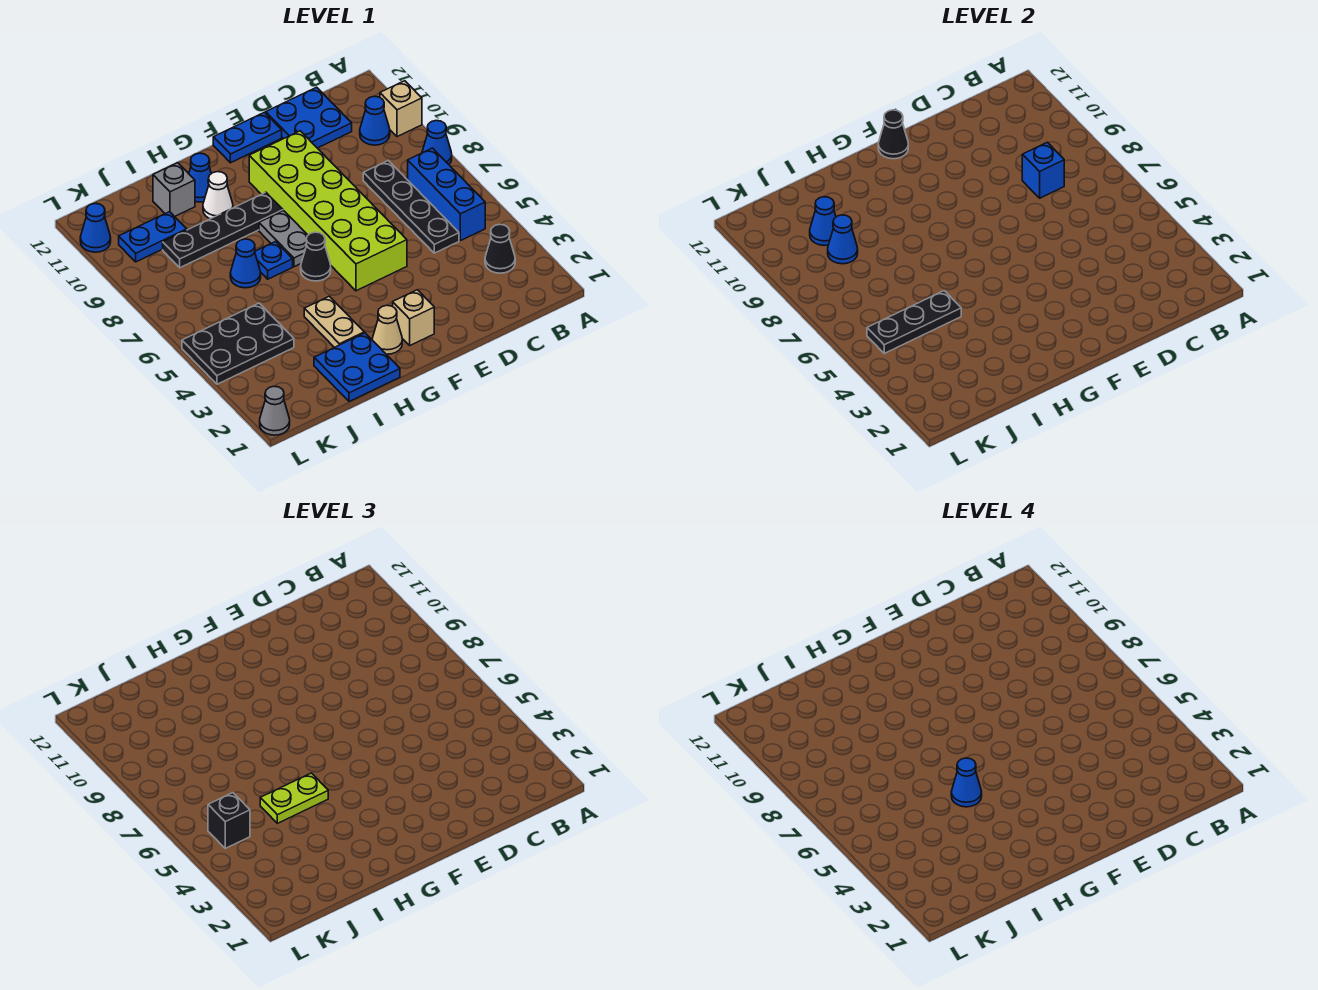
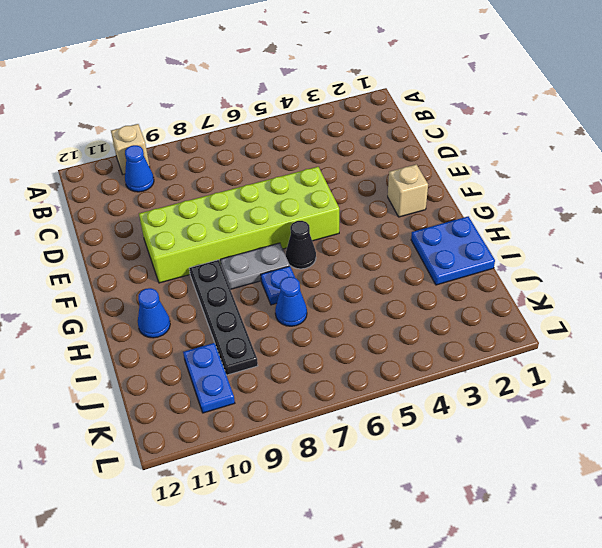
none -> blue cone A8 level 1
none -> black cone B3 level 1
none -> blue brick B5:B7 level 1
none -> black plate C5:C8 level 1

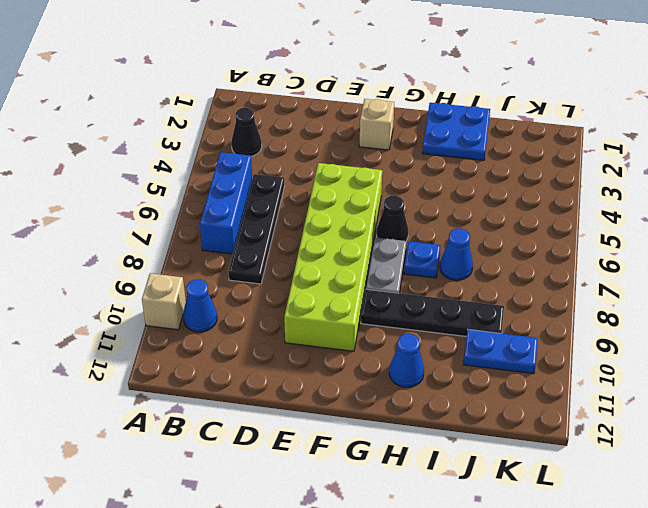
none -> blue cone A8 level 1
none -> blue plate C11:D12 level 1
none -> blue plate E12:F12 level 1
none -> tan cone G2 level 1

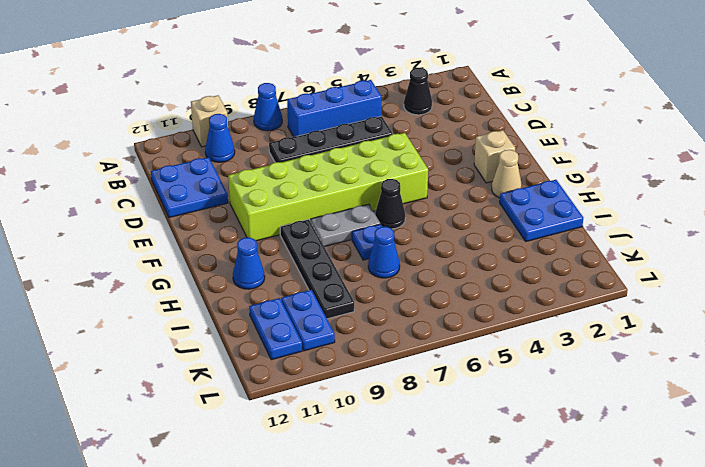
blue plate J11:K11 level 1 -> blue plate E12:F12 level 1
none -> tan plate H3:H4 level 1
none -> white cone H10 level 1
none -> grey brick I11 level 1
none -> black plate J4:L5 level 1

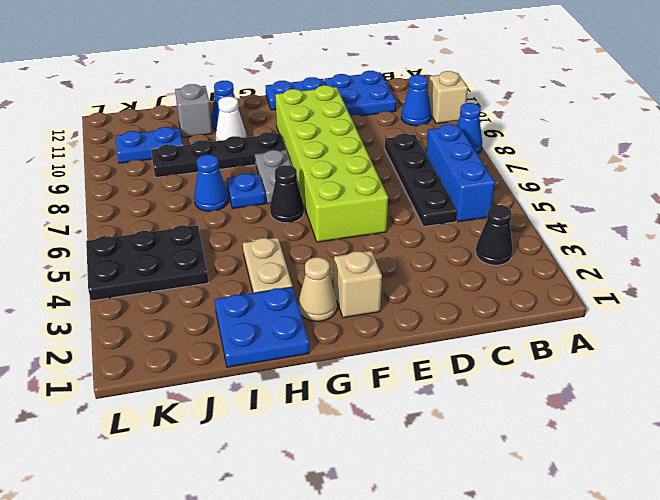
none -> grey cone L1 level 1
none -> blue cone L11 level 1
none -> blue brick C8 level 2
none -> black cone F12 level 2

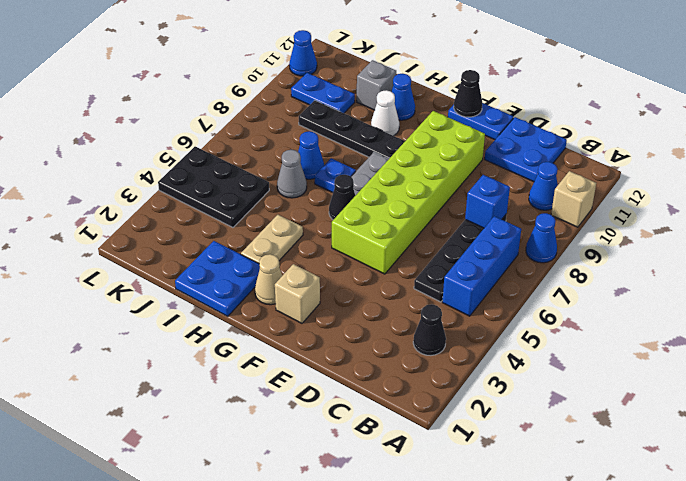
grey cone I6 level 1 -> grey cone L1 level 1
none -> black plate I5:K5 level 2
none -> blue cone J9 level 2
none -> blue cone J10 level 2
none -> lime plate H5:I5 level 3

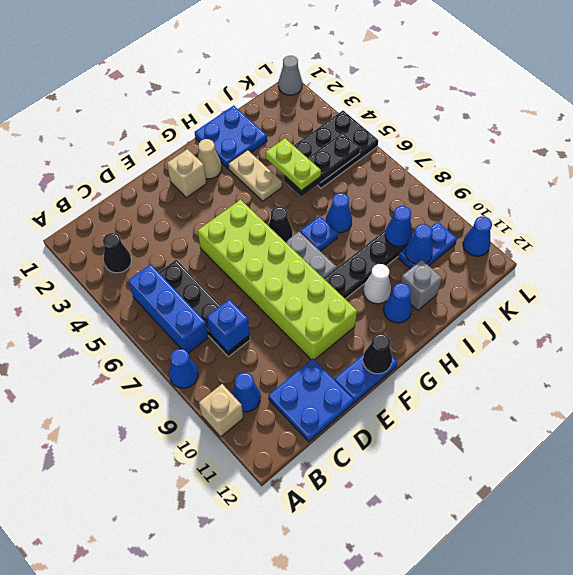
lime plate I4:I5 level 3 -> lime plate H5:I5 level 3
none -> black brick K5 level 3
none -> blue cone H5 level 4

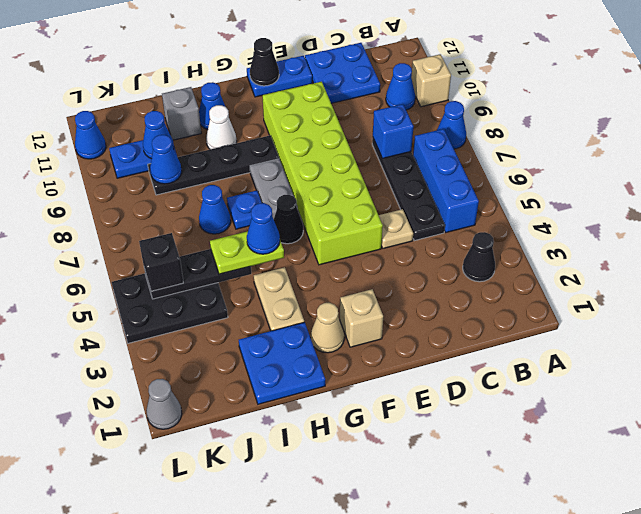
tan plate D5 level 1 -> none

